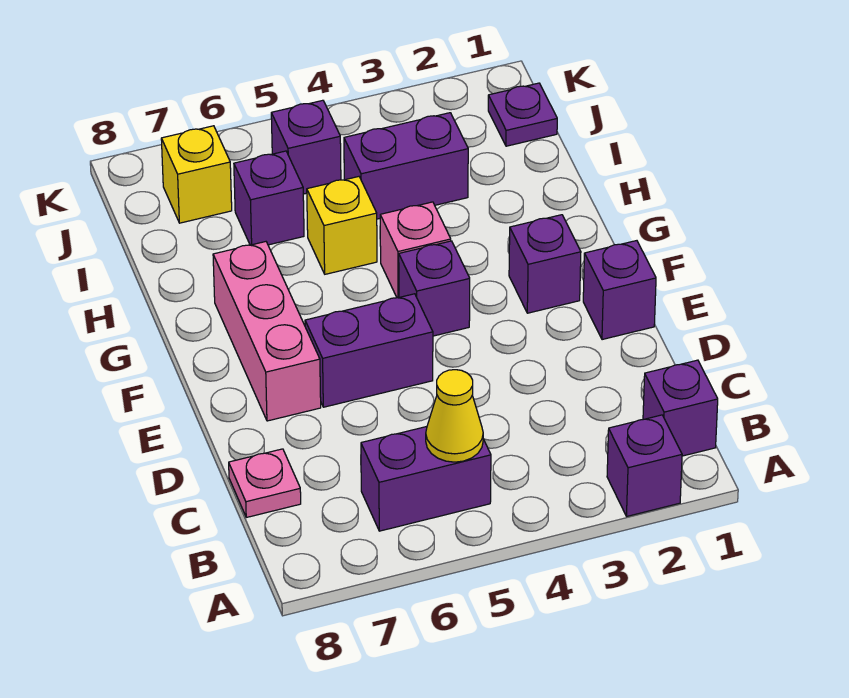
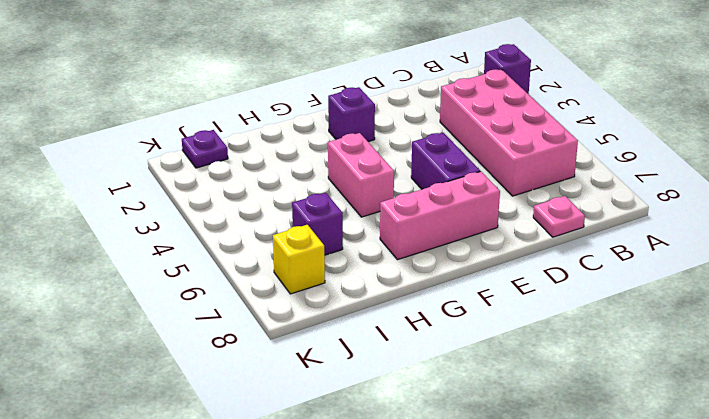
pink brick B3:C6 level 1 -> purple brick B5:B6 level 1
pink brick G4:G5 level 1 -> pink brick G4 level 1
none -> purple brick B1 level 1
none -> purple brick E1 level 1
none -> purple brick F4 level 1

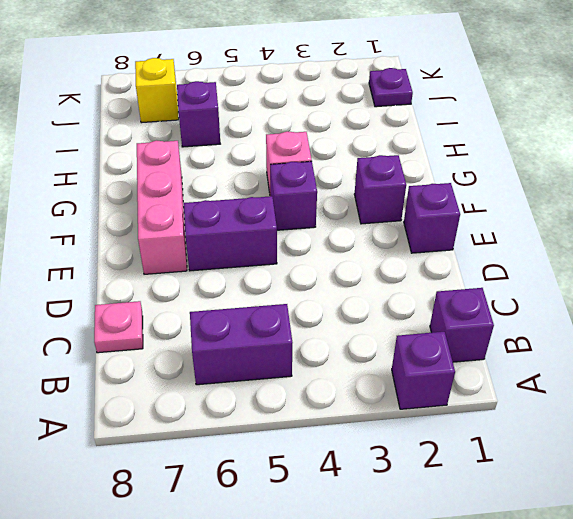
none -> yellow brick H5 level 1
none -> purple brick I3:I4 level 1
none -> purple brick J5 level 1

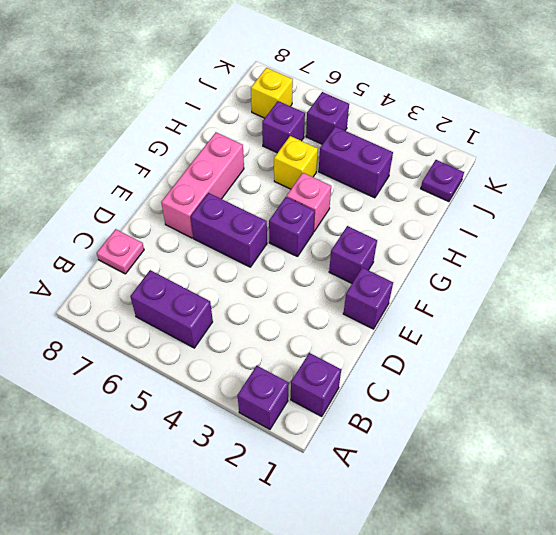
none -> yellow cone B5 level 2

